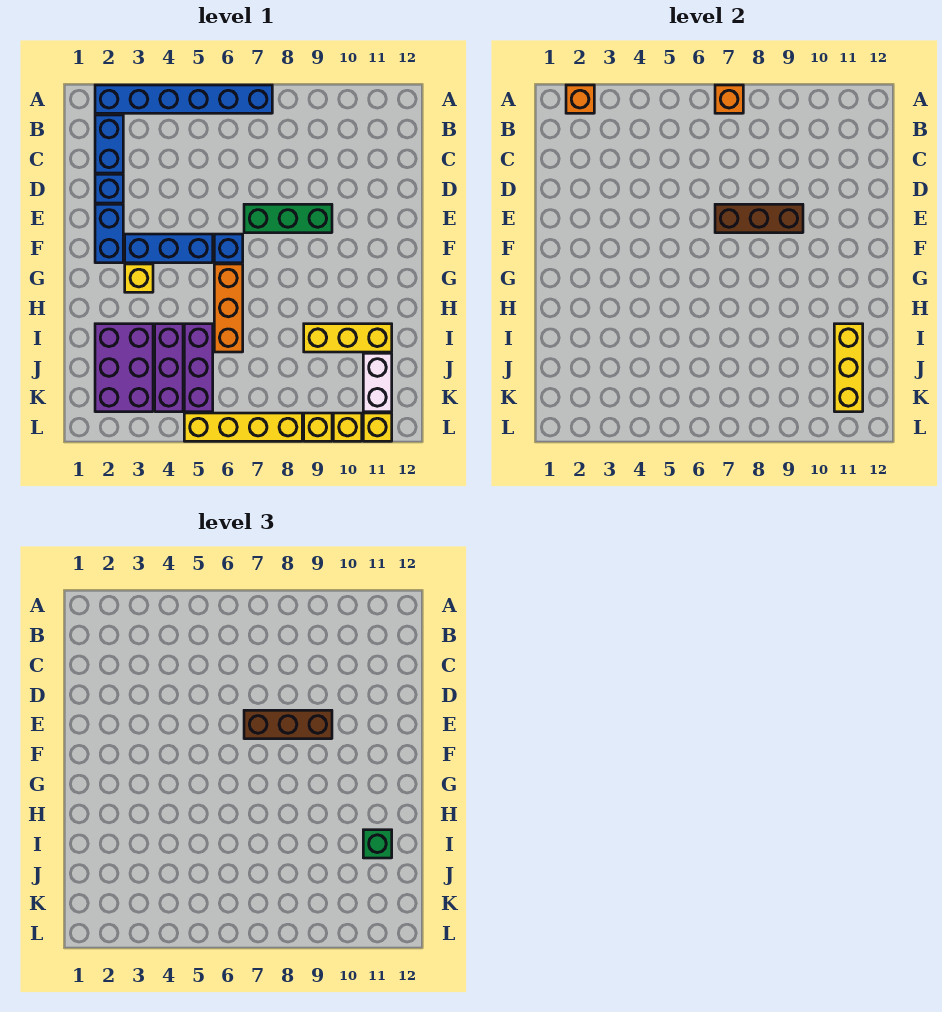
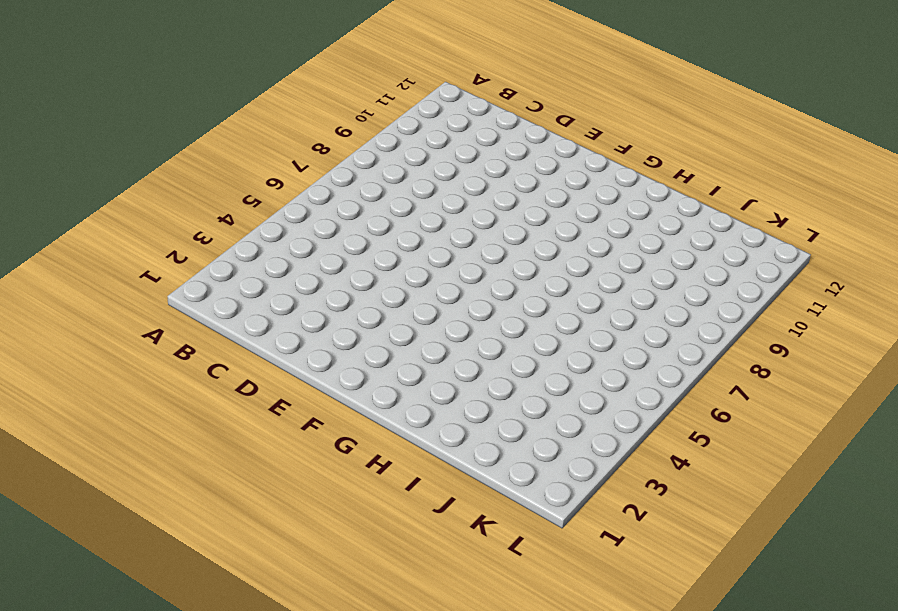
none -> blue brick A2:A7 level 1
none -> blue brick B2:C2 level 1
none -> blue brick D2 level 1

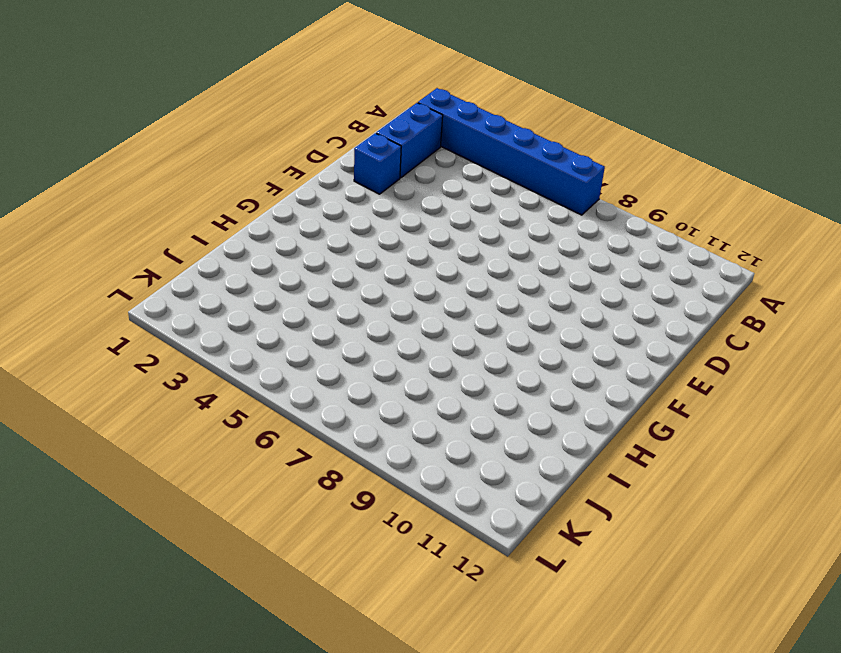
none -> blue brick E2:F2 level 1
none -> green brick E7:E9 level 1
none -> blue brick F3:F5 level 1

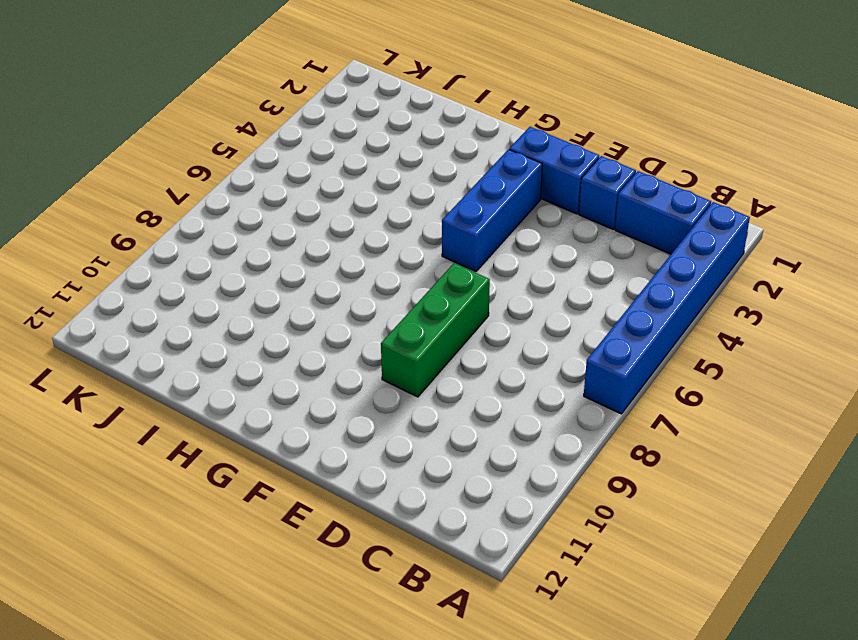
none -> blue brick F6 level 1
none -> yellow brick G3 level 1
none -> orange brick G6:I6 level 1

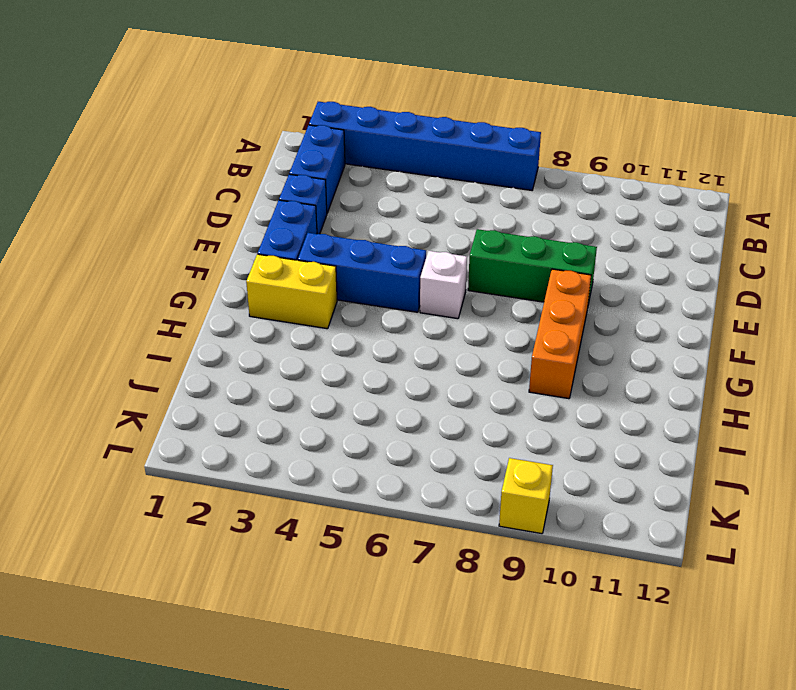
white brick F6 level 1 -> blue brick F6 level 1
orange brick F9:H9 level 1 -> orange brick G6:I6 level 1
yellow brick G2:G3 level 1 -> yellow brick G3 level 1
none -> purple brick I2:K3 level 1
none -> purple brick I4:K4 level 1
none -> purple brick I5:K5 level 1

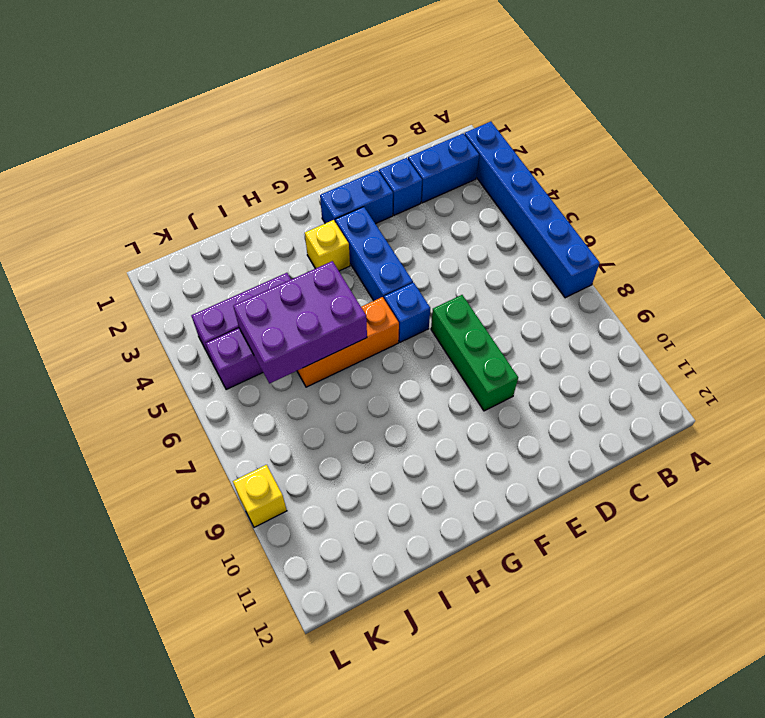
purple brick H5:J6 level 2 -> purple brick I2:K3 level 1
none -> yellow brick I9:I11 level 1
none -> white brick J11:K11 level 1
none -> yellow brick L5:L8 level 1

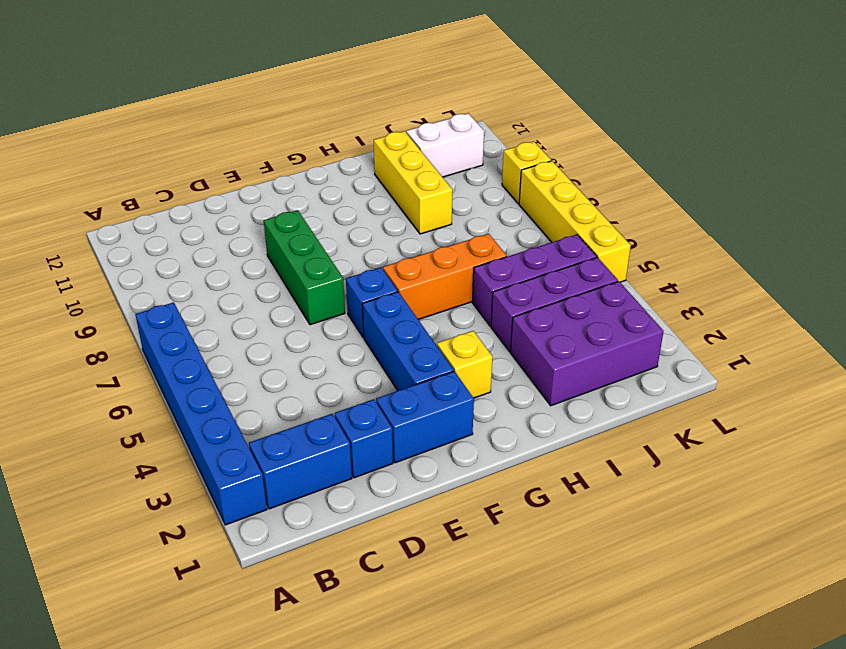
none -> yellow brick L10 level 1
none -> yellow brick L11 level 1
none -> orange brick A2 level 2

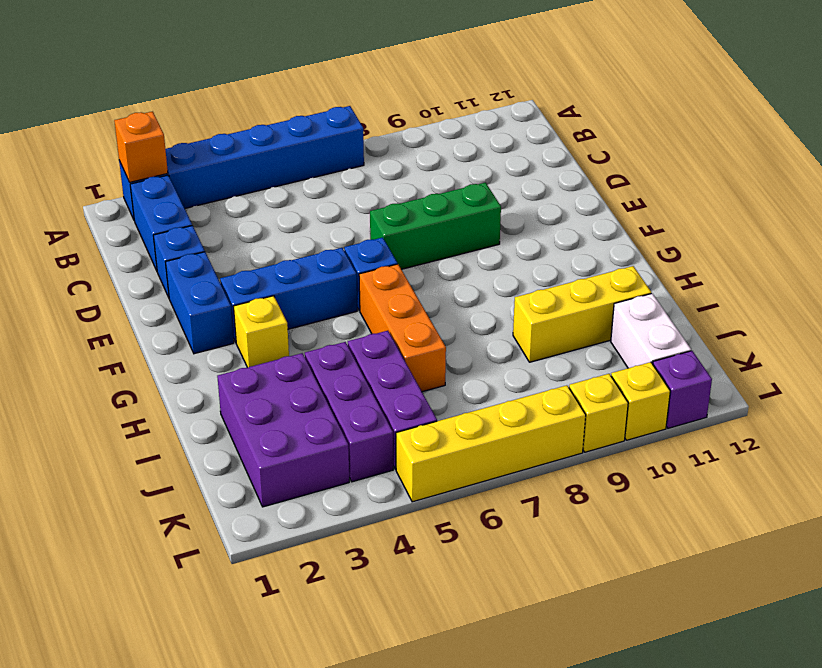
purple brick L11 level 1 -> yellow brick L11 level 1
none -> orange brick A7 level 2
none -> brown brick E7:E9 level 2
none -> yellow brick I11:K11 level 2

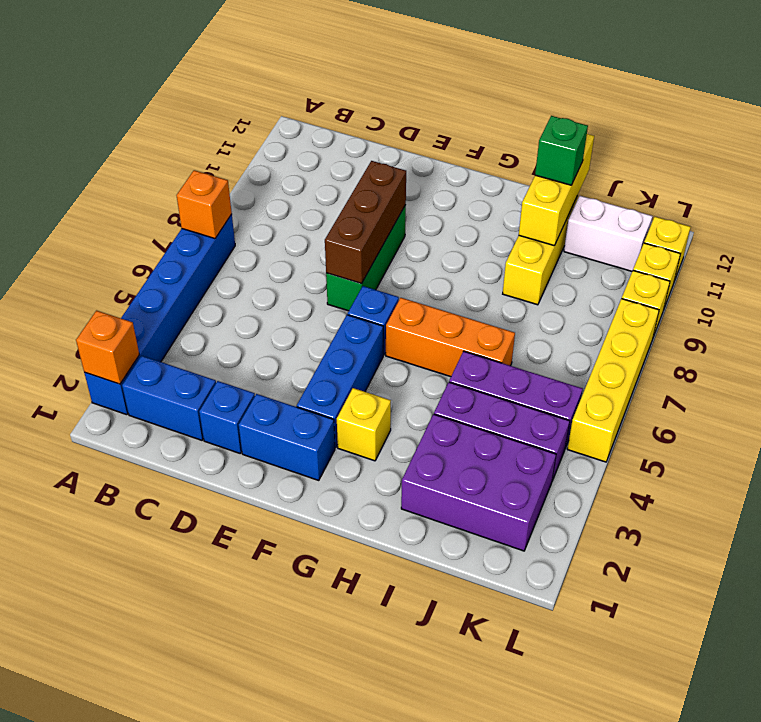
yellow brick I10:I12 level 2 -> yellow brick I11:K11 level 2
none -> brown brick E7:E9 level 3

